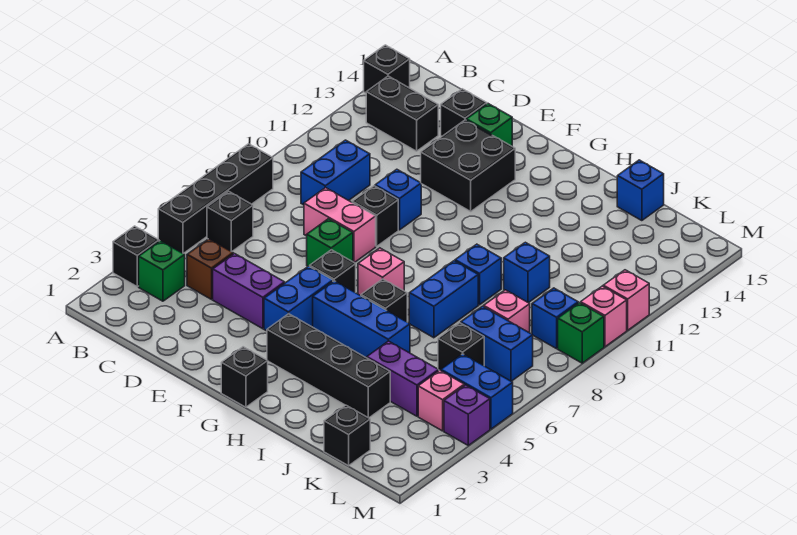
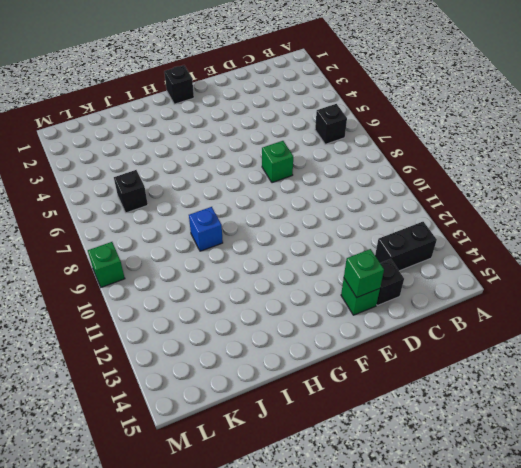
green brick E14 level 2 -> green brick B3 level 1
none -> black brick A3 level 1
none -> black brick A5:A8 level 1
none -> black brick A14 level 1
none -> brown brick C4 level 1

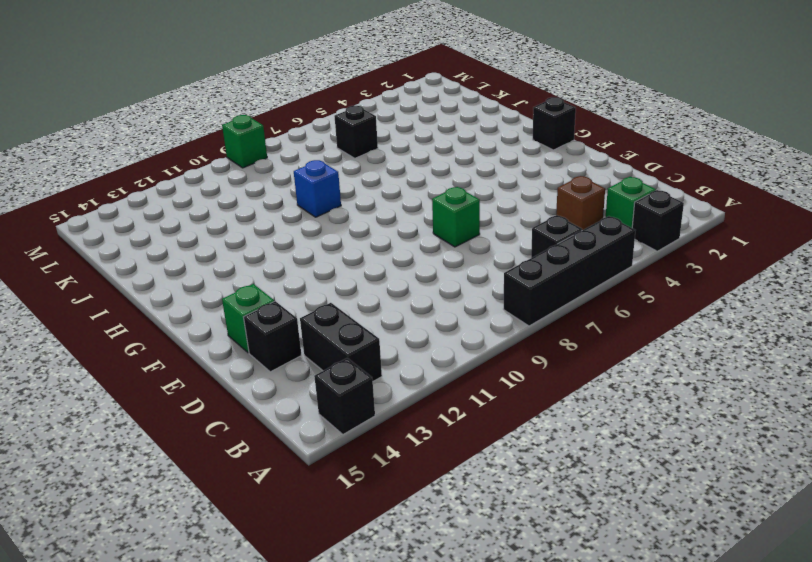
none -> blue brick C9:C10 level 1
none -> purple brick D4:E4 level 1
none -> pink brick D8:E8 level 1
none -> black brick E9 level 1

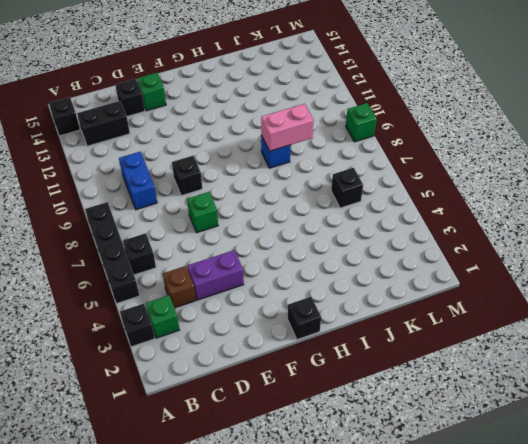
pink brick I9:J9 level 2 -> pink brick D8:E8 level 1
none -> blue brick E10 level 1
none -> black brick E12:F13 level 1
none -> blue brick F4:F5 level 1
none -> black brick F6 level 1

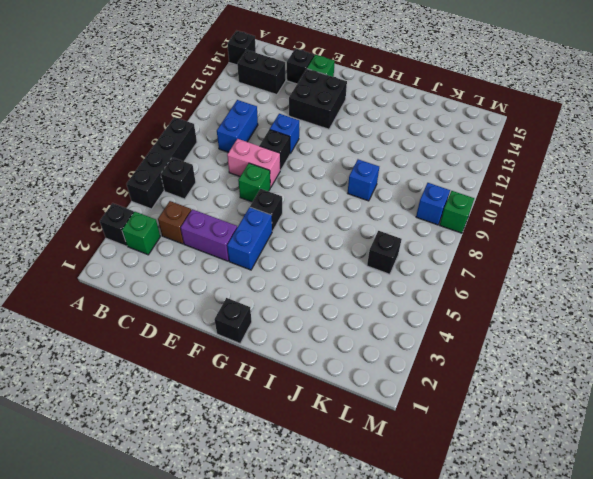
none -> black brick G3:J3 level 1
none -> blue brick G5:I5 level 1
none -> pink brick G7 level 1
none -> black brick H6 level 1

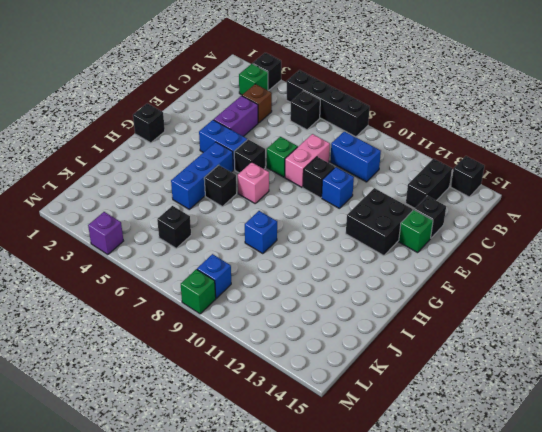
none -> black brick G3:J3 level 1
none -> blue brick I7:I8 level 1
none -> purple brick J4:K4 level 1
none -> blue brick J10 level 1

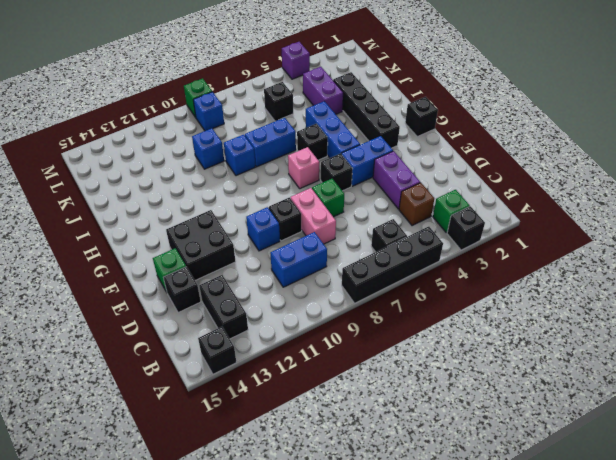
none -> blue brick J15 level 1
none -> black brick K1 level 1
none -> blue brick K7:L7 level 1
none -> pink brick K8 level 1

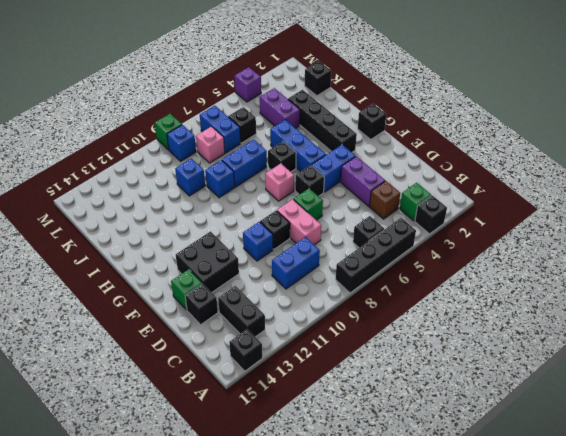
none -> blue brick J15 level 1
none -> pink brick L4 level 1
none -> blue brick L5:M5 level 1
none -> pink brick M10 level 1

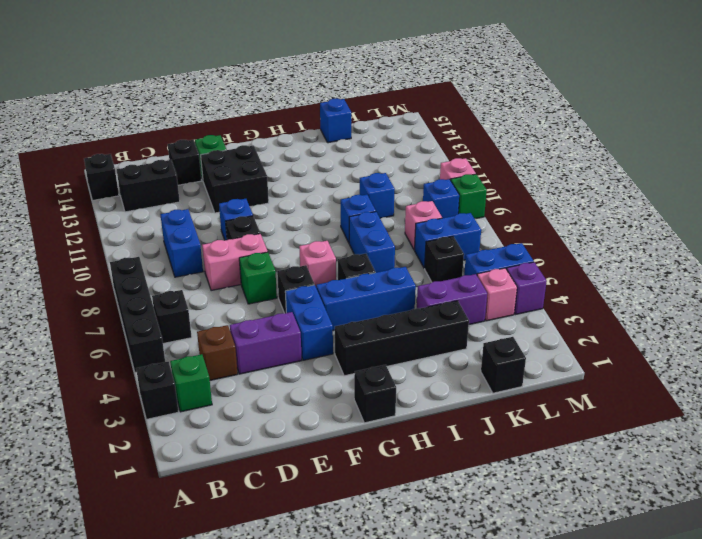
none -> pink brick M11 level 1

